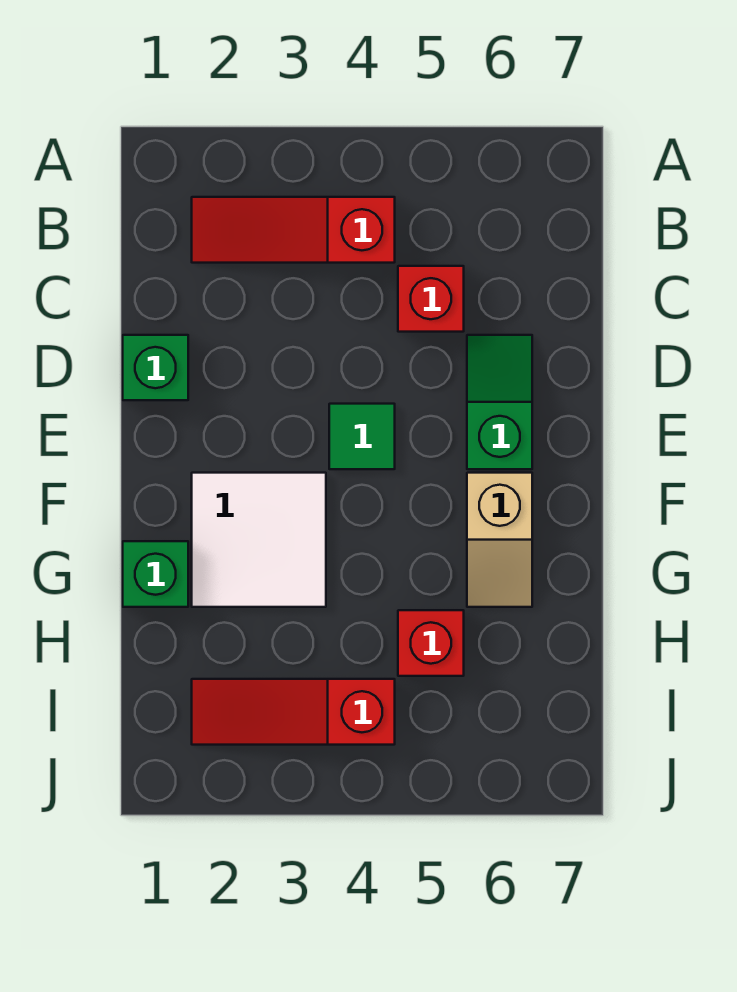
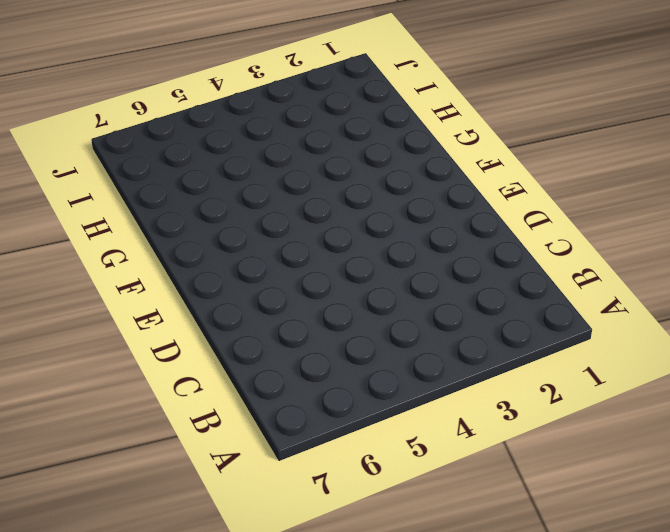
none -> red slope B2:B4 level 1 top 4
none -> red brick C5 level 1

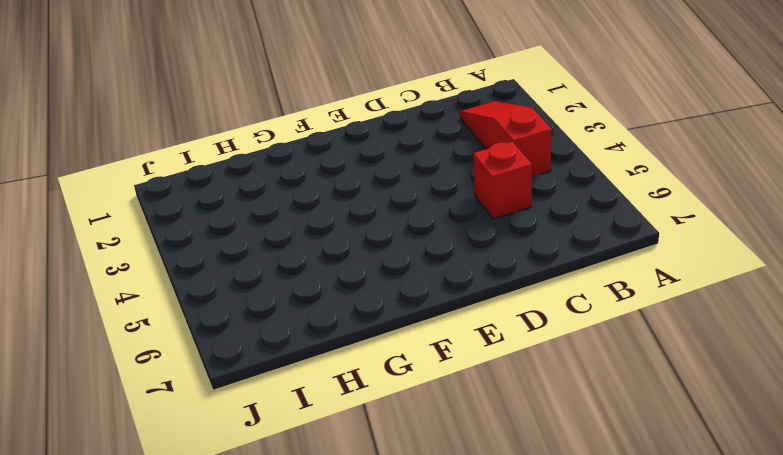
none -> green brick D1 level 1
none -> green slope D6:E6 level 1 top E

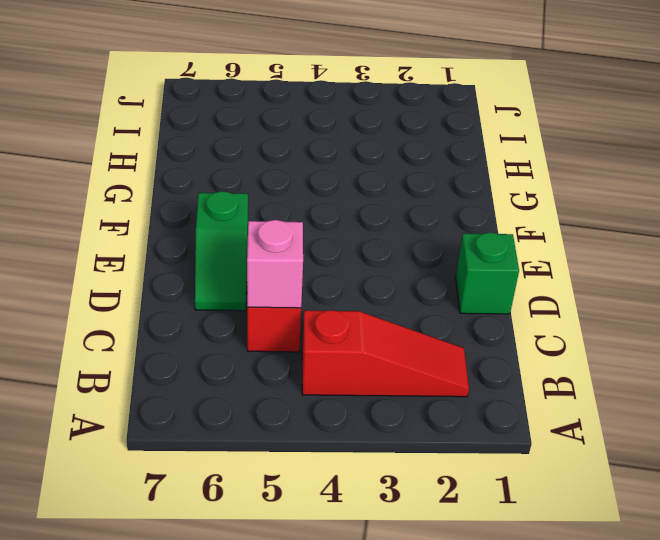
pink brick C5 level 2 -> none
none -> green tile E4 level 1
none -> white tile F2:G3 level 1

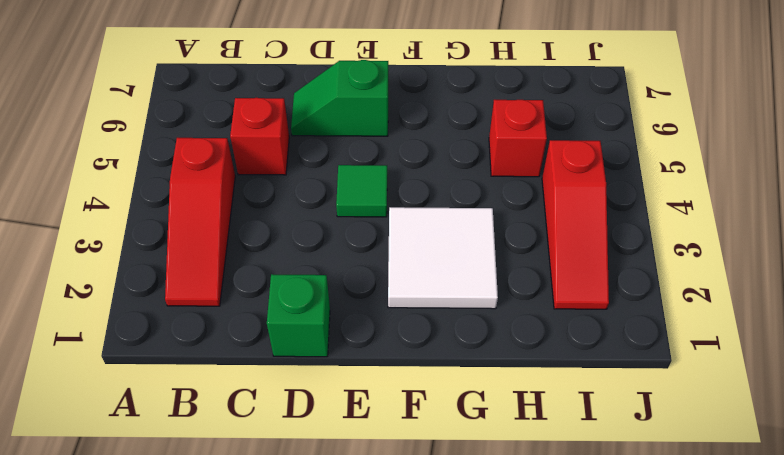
none -> tan slope F6:G6 level 1 top F
none -> green brick G1 level 1

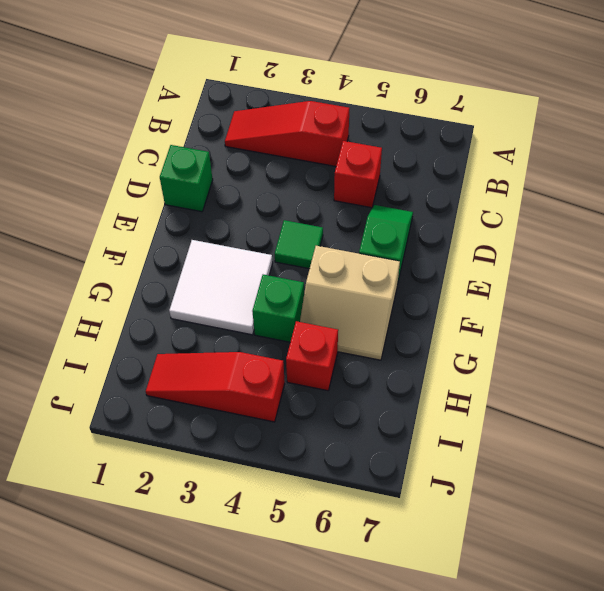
tan slope F5:G6 level 1 top F -> tan slope F6:G6 level 1 top F
green brick G4 level 1 -> green brick G1 level 1

